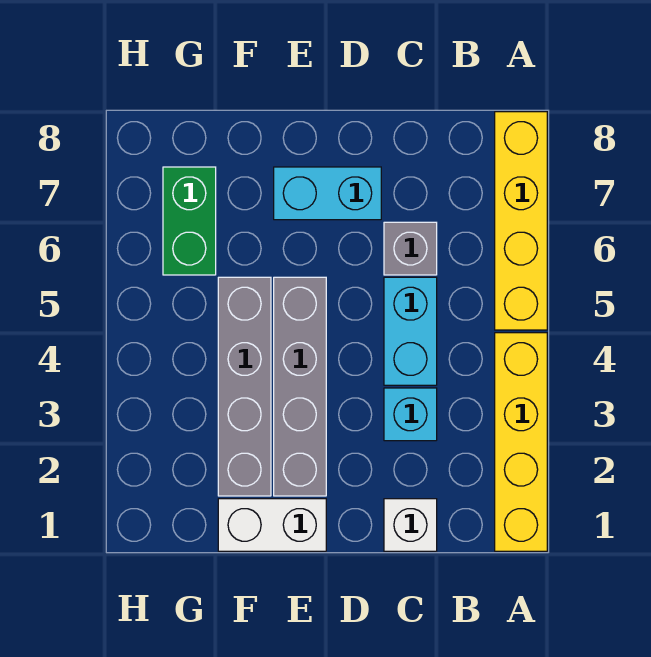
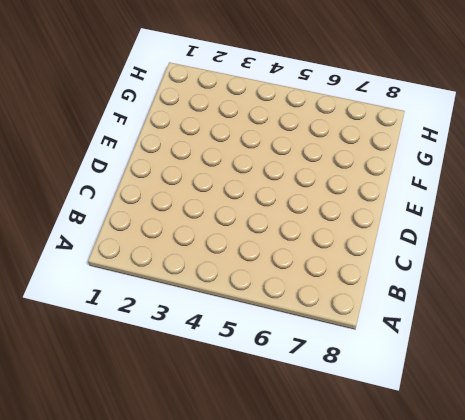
none -> yellow brick A1:A4 level 1
none -> yellow brick A5:A8 level 1

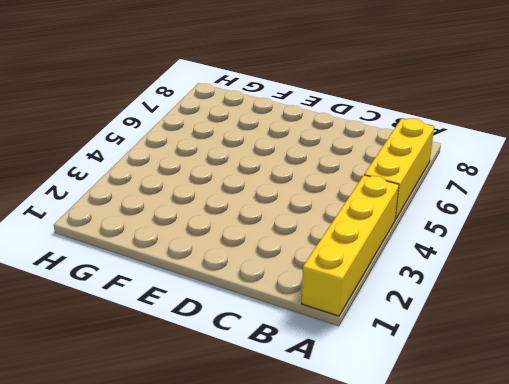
yellow brick A5:A7 level 1 -> yellow brick A5:A8 level 1
none -> white brick C1 level 1
none -> cyan brick C3 level 1

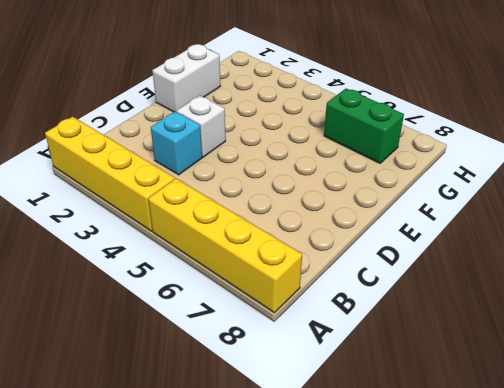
white brick D3 level 1 -> white brick C1 level 1
none -> cyan brick C4:C5 level 1
none -> grey brick C6 level 1

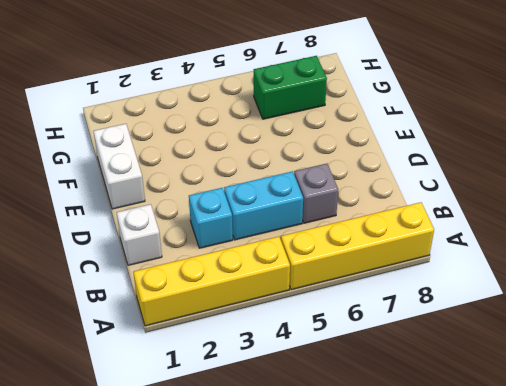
none -> cyan brick D7:E7 level 1
none -> grey brick E2:E5 level 1

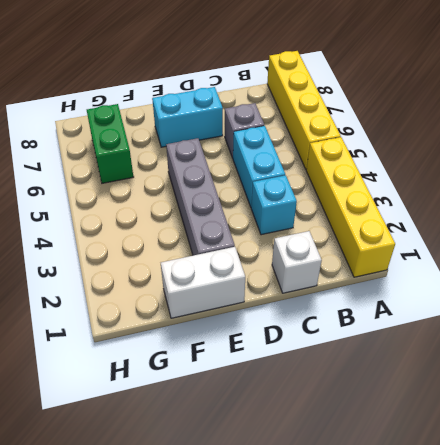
none -> grey brick F2:F5 level 1

